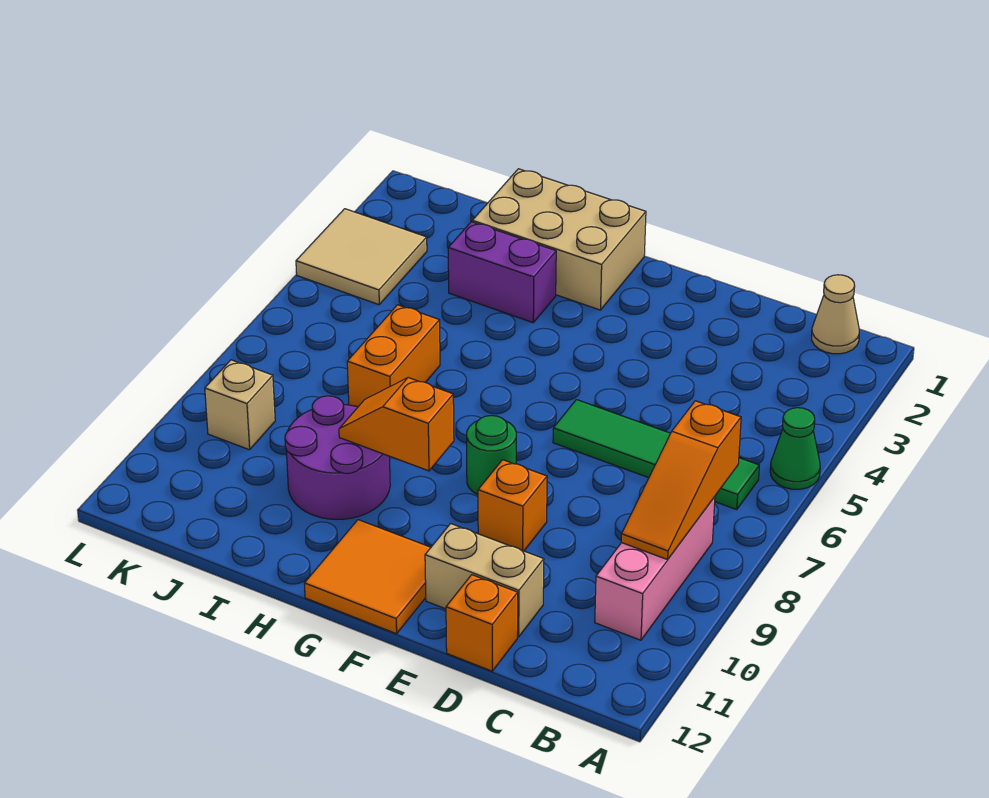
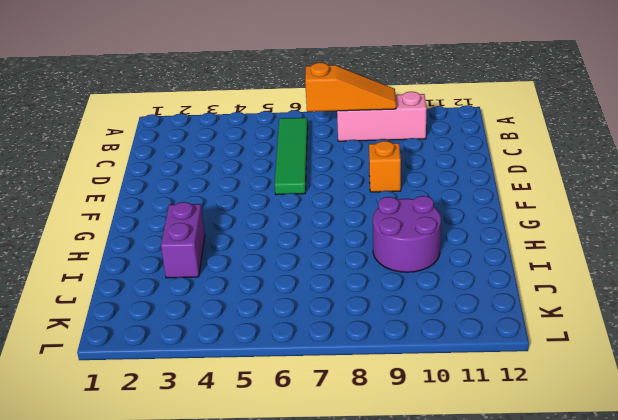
none -> green cone A5 level 1
none -> tan cone B1 level 1
none -> tan brick D11:E11 level 1

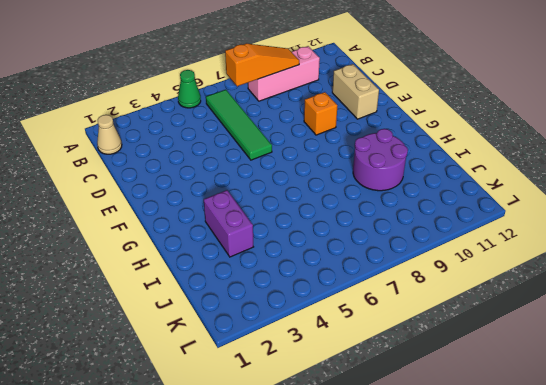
none -> orange brick D12 level 1
none -> green round brick F8 level 1
none -> orange tile F11:G12 level 1

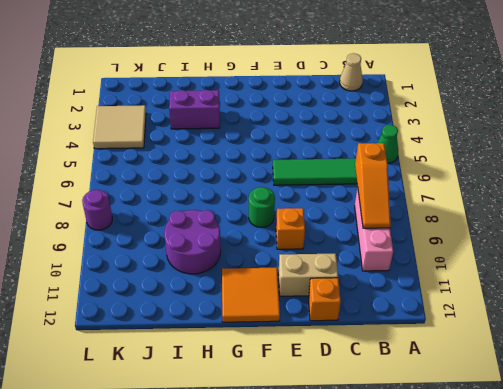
purple round brick L8 level 1 -> none
none -> tan brick G1:I2 level 1
none -> orange brick I6:I7 level 1
none -> tan brick K9 level 1

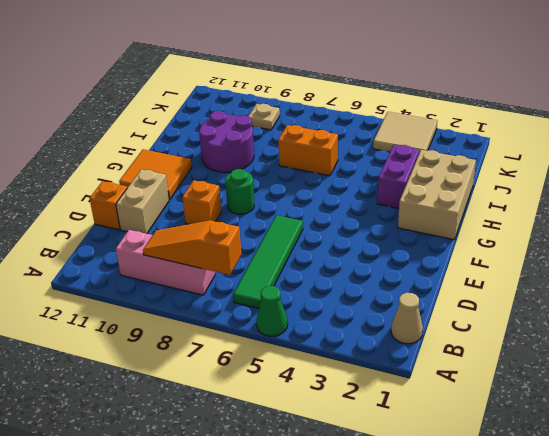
tan plate K9 level 1 -> tan brick K9 level 1
none -> orange slope G9:H9 level 2 top G

